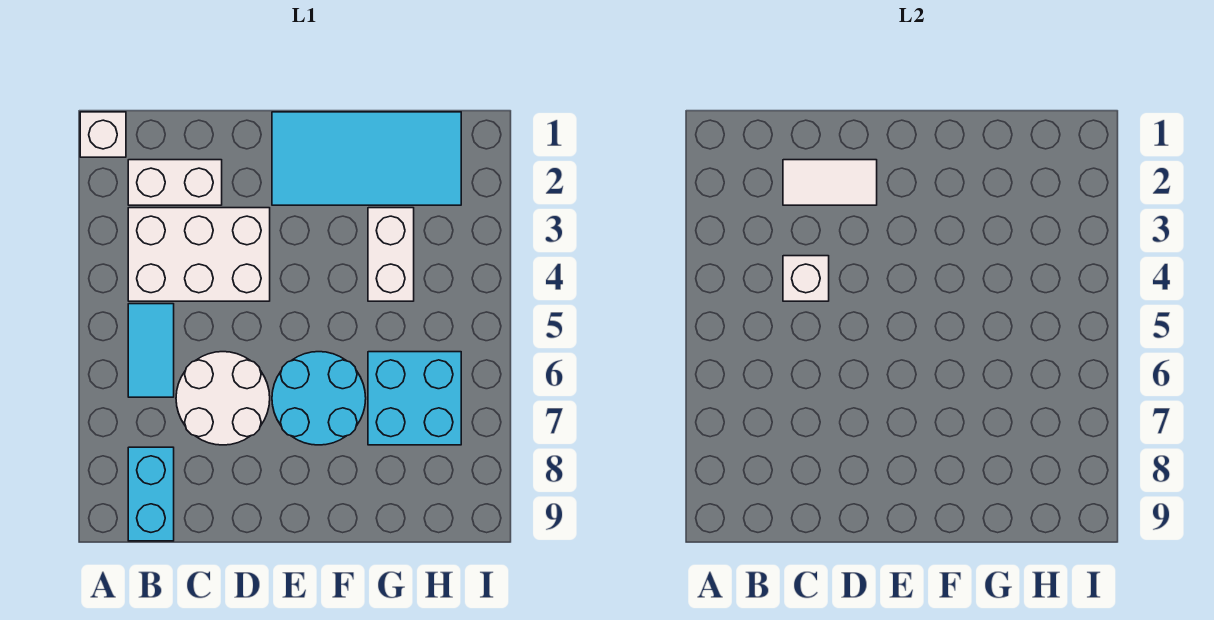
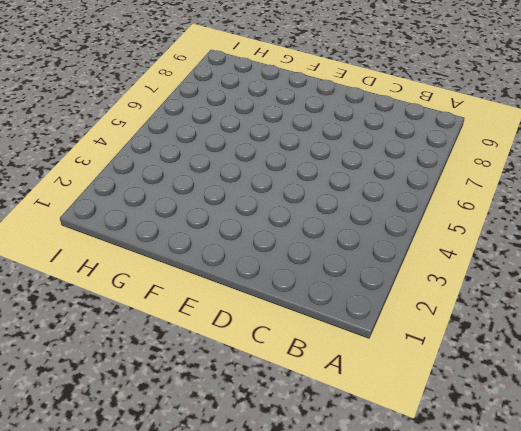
none -> white brick A1 level 1
none -> white brick B2:C2 level 1
none -> white brick B3:D4 level 1

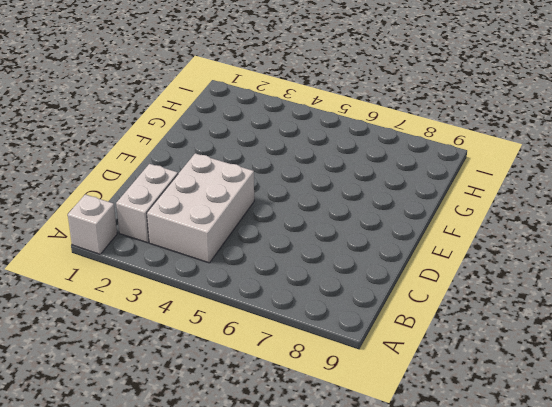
none -> cyan tile B5:B6 level 1
none -> cyan brick B8:B9 level 1
none -> white round brick C6:D7 level 1

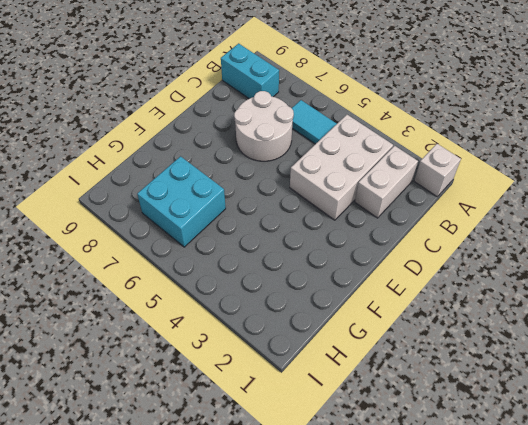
none -> cyan tile E1:H2 level 1
none -> cyan round brick E6:F7 level 1
none -> white brick G3:G4 level 1

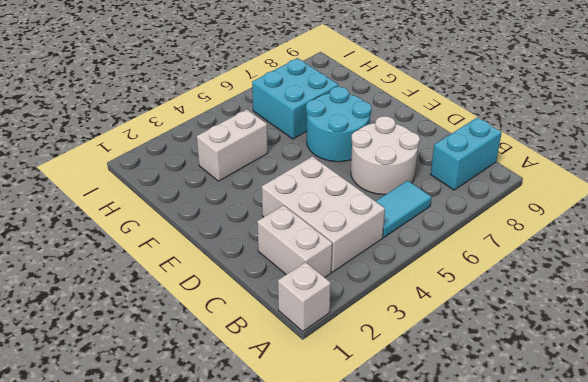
none -> cyan tile E1:H2 level 1
none -> white tile C2:D2 level 2
none -> white brick C4 level 2

